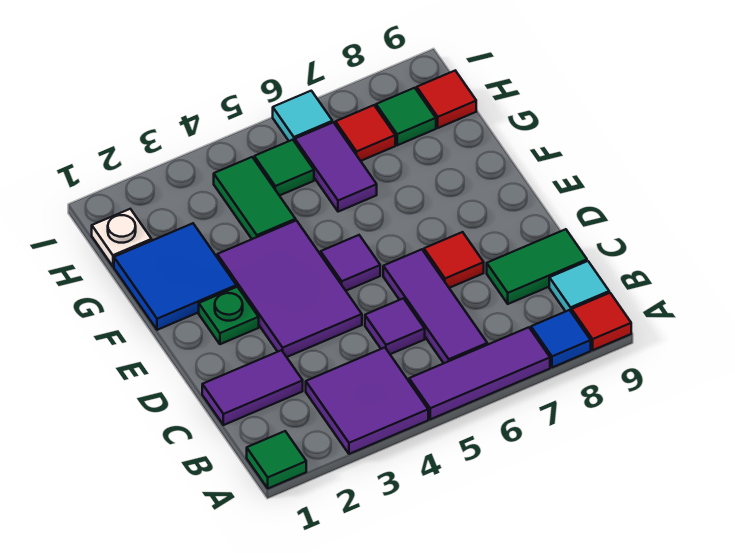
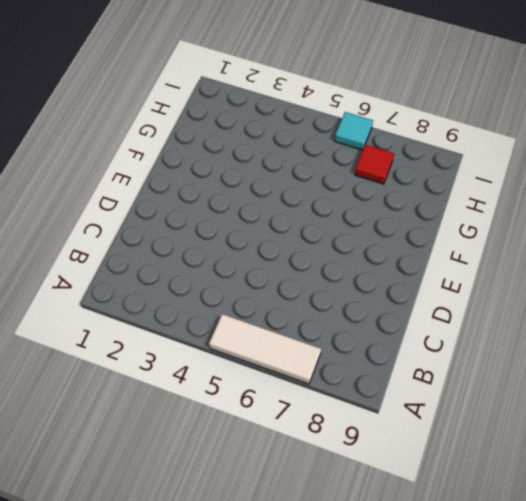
white tile A5:A7 level 1 -> purple tile A5:A7 level 1
none -> green tile A1 level 1
none -> purple tile A3:B4 level 1
none -> blue tile A8 level 1

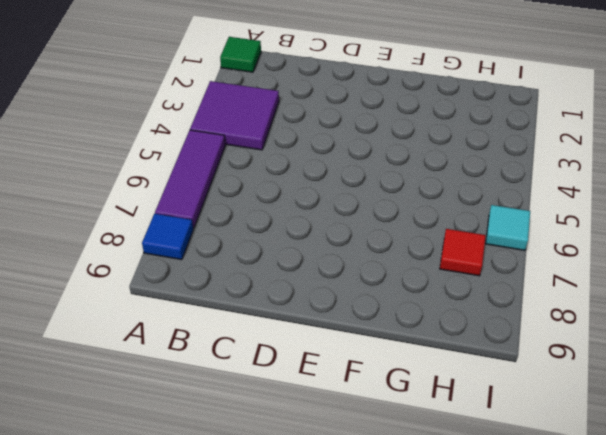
none -> red tile A9 level 1
none -> purple tile B6:D6 level 1
none -> cyan tile B9 level 1

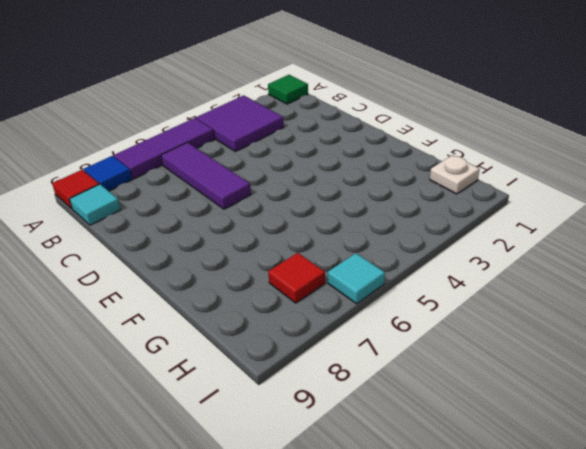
none -> purple tile C1:C2 level 1
none -> purple tile C5 level 1
none -> green tile C8:C9 level 1

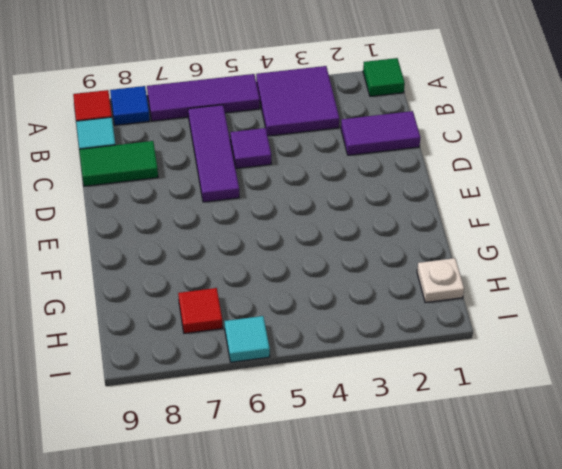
none -> purple tile D3:F4 level 1
none -> red tile D7 level 1
none -> green plate E2 level 1

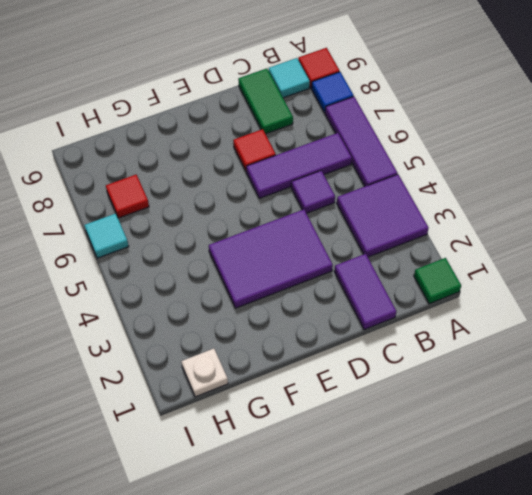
none -> green plate E2 level 1
none -> purple tile E5 level 1
none -> blue tile F1:G2 level 1

